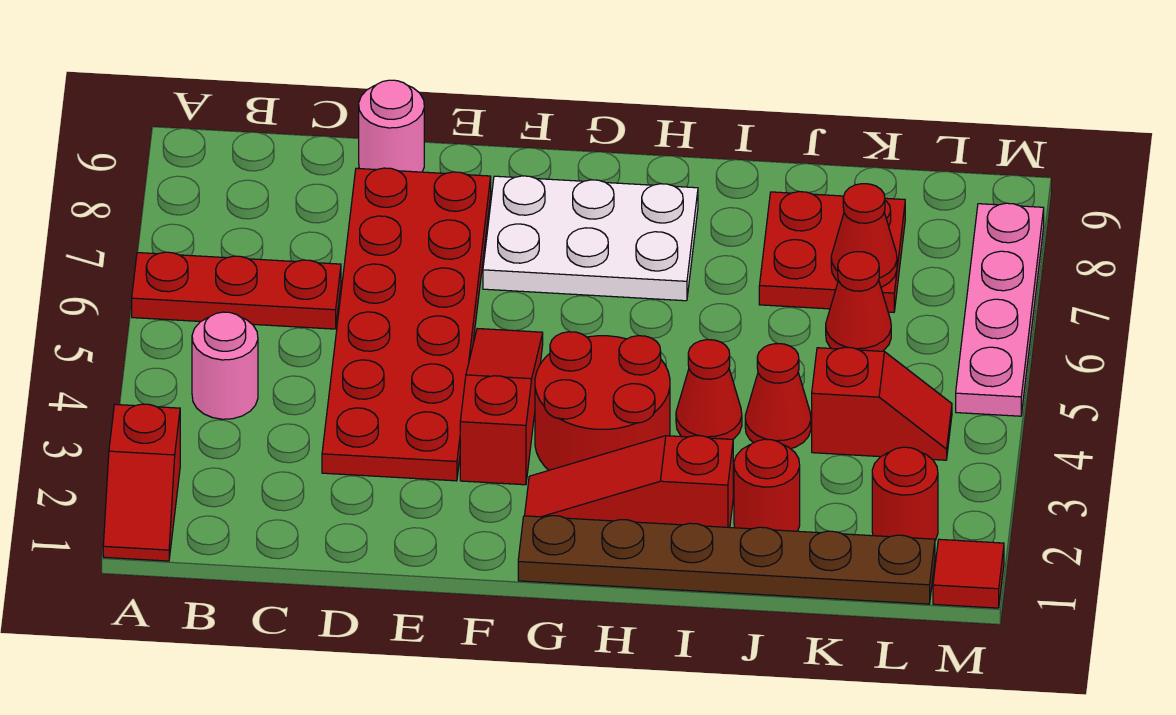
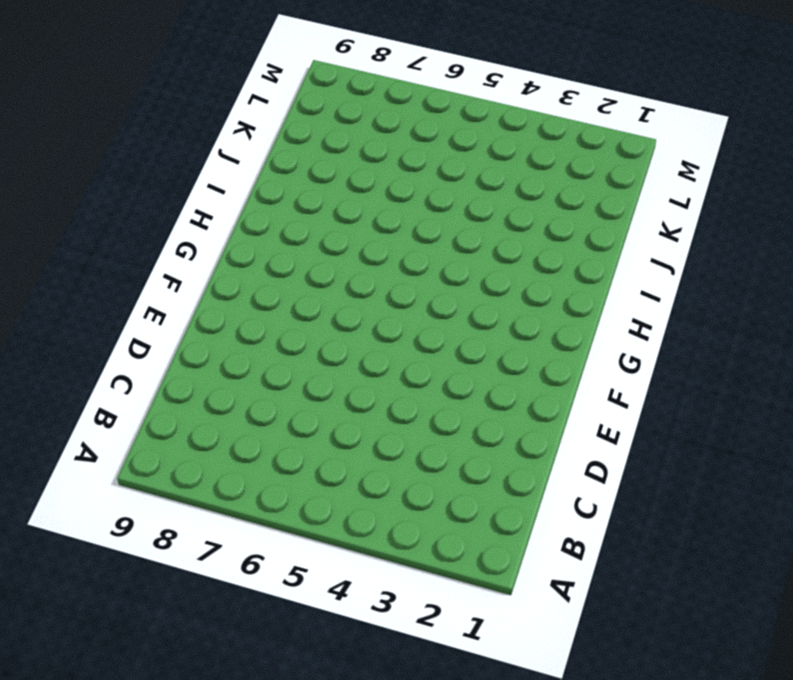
none -> red slope A1:A2 level 1 top 2
none -> red plate A6:C6 level 1
none -> pink round brick B4 level 1

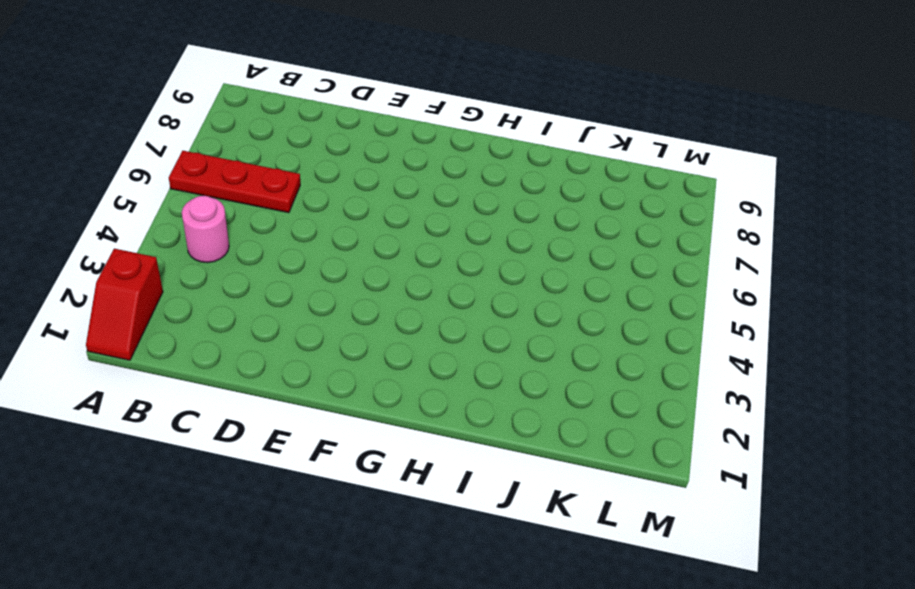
none -> red plate D3:E8 level 1
none -> pink round brick D9 level 1
none -> red slope F3:F5 level 1 top 3

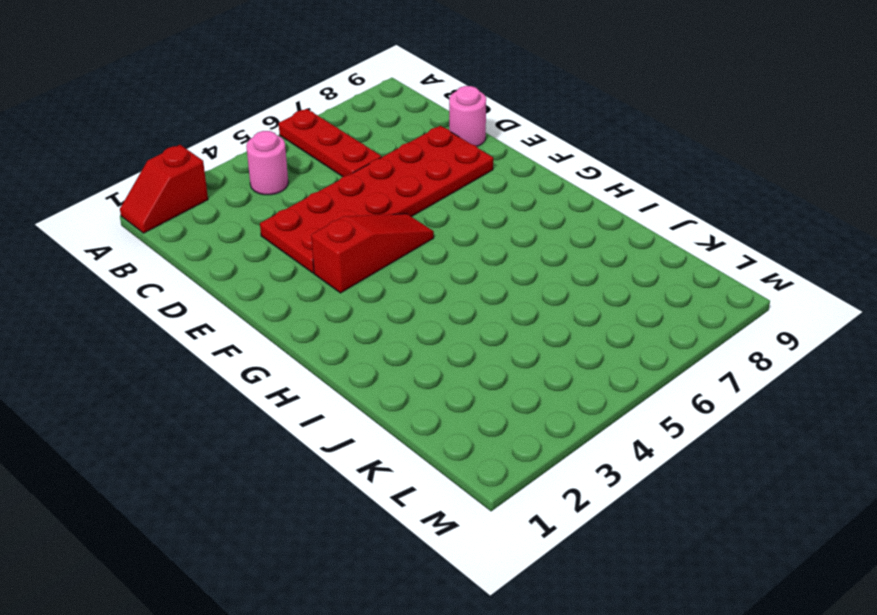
none -> white plate F7:H8 level 1
none -> brown plate G1:L1 level 1
none -> red slope G2:I2 level 1 top I

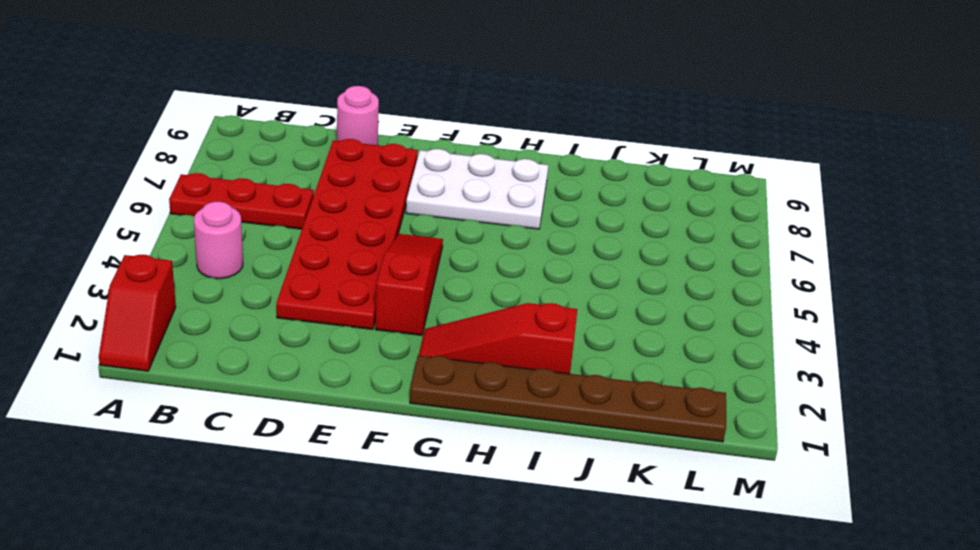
none -> red round brick G3:H4 level 1
none -> red cone I4 level 1
none -> red round brick J2 level 1

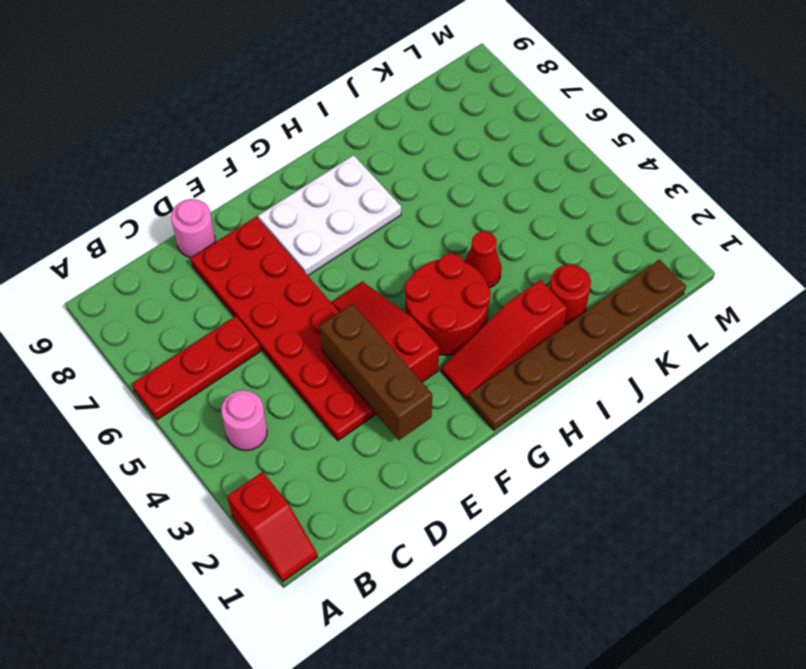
brown brick E2:E4 level 2 -> none
none -> red cone J4 level 1
none -> red plate J7:K8 level 1
none -> red slope K4:L4 level 1 top K

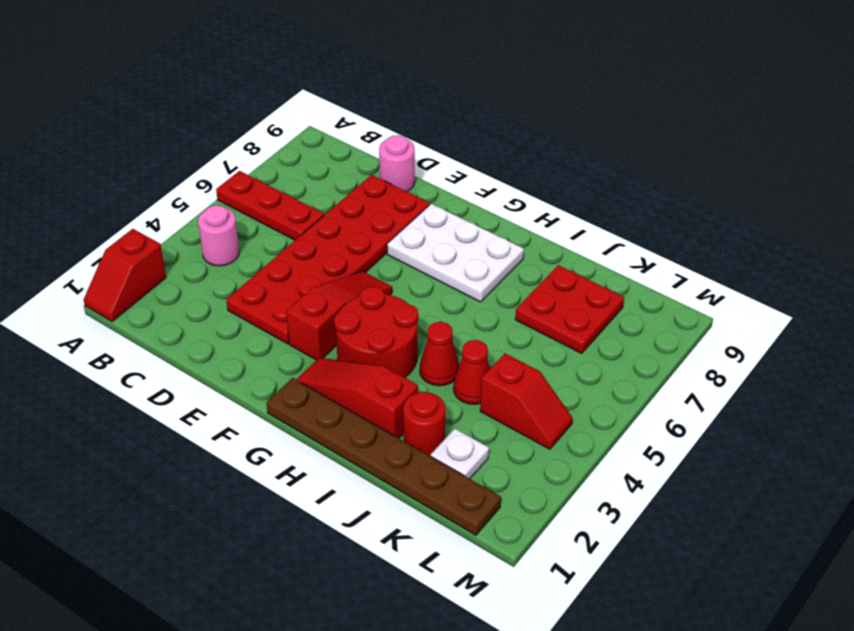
white plate K2 level 1 -> none
none -> red cone K6 level 1
none -> red round brick L2 level 1
none -> red tile M1 level 1

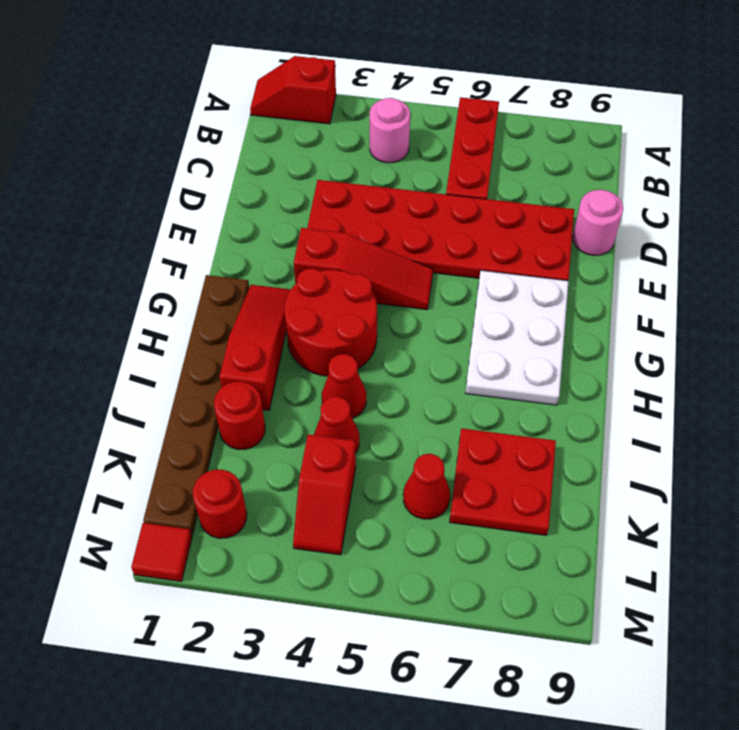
none -> pink plate M5:M8 level 1
none -> red cone K7 level 2

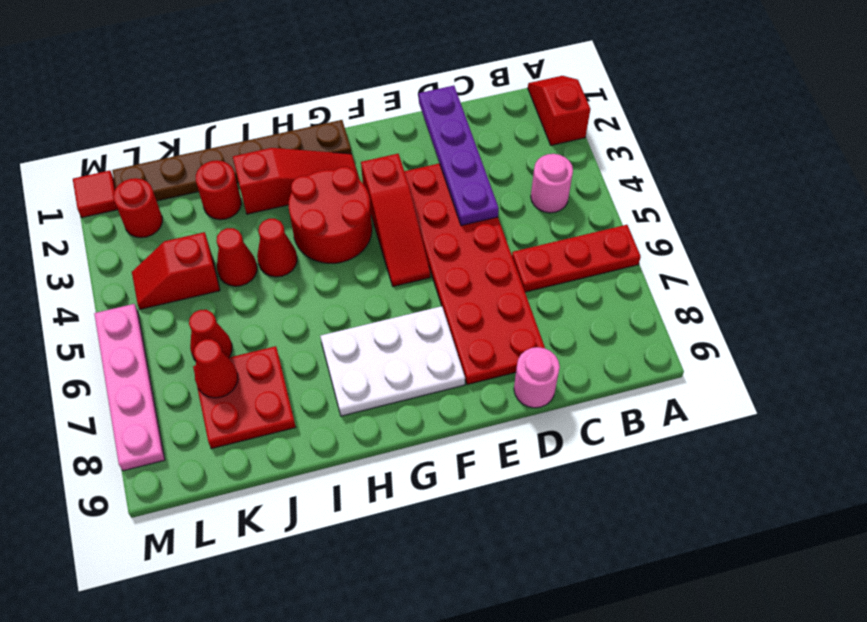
purple plate D1:D4 level 2 -> none

